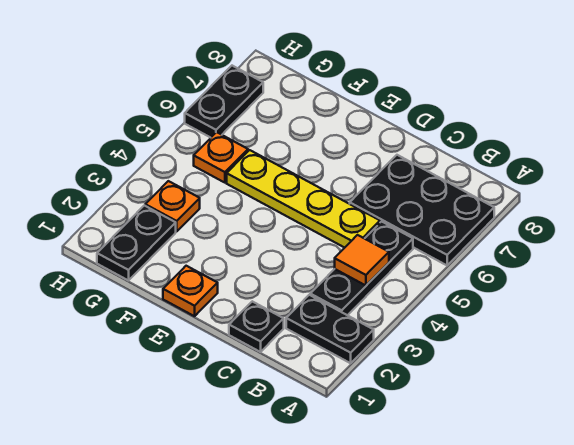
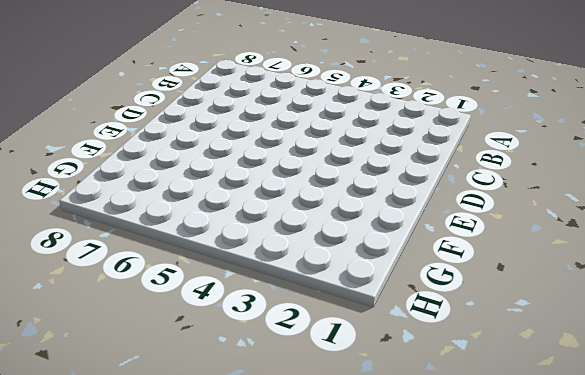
none -> black plate A2:B2 level 1
none -> black plate A6:C7 level 1

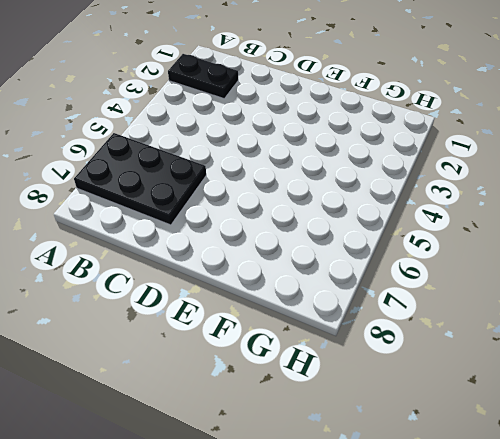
none -> black plate B3:B5 level 1
none -> black plate C1 level 1

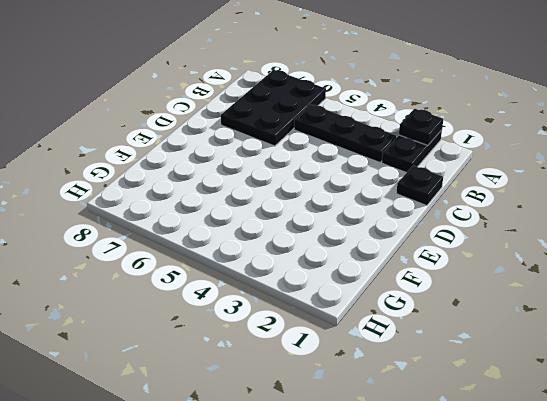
black plate A2 level 2 -> none
none -> yellow plate C5:F5 level 1
none -> orange plate E1 level 1

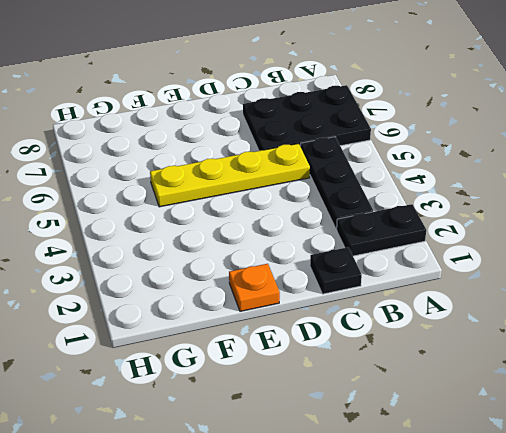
none -> black plate G1:G2 level 1
none -> orange plate G3 level 1

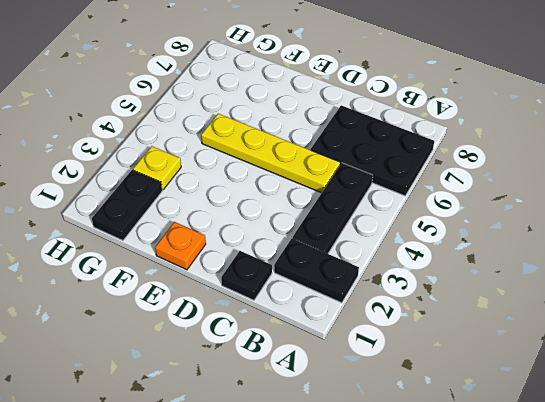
yellow plate G3 level 1 -> orange plate G3 level 1
none -> orange plate G5 level 1
none -> black plate H6:H7 level 1

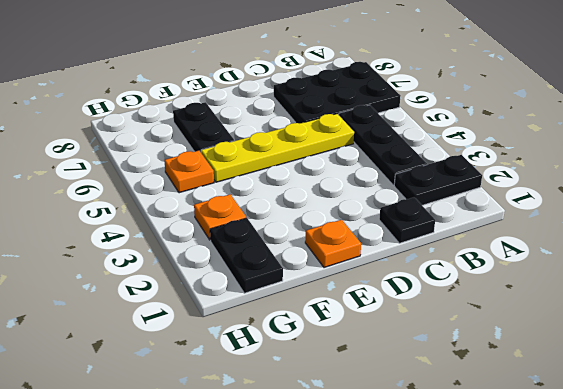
black plate F6:F7 level 1 -> black plate H6:H7 level 1
none -> orange tile B4 level 2

